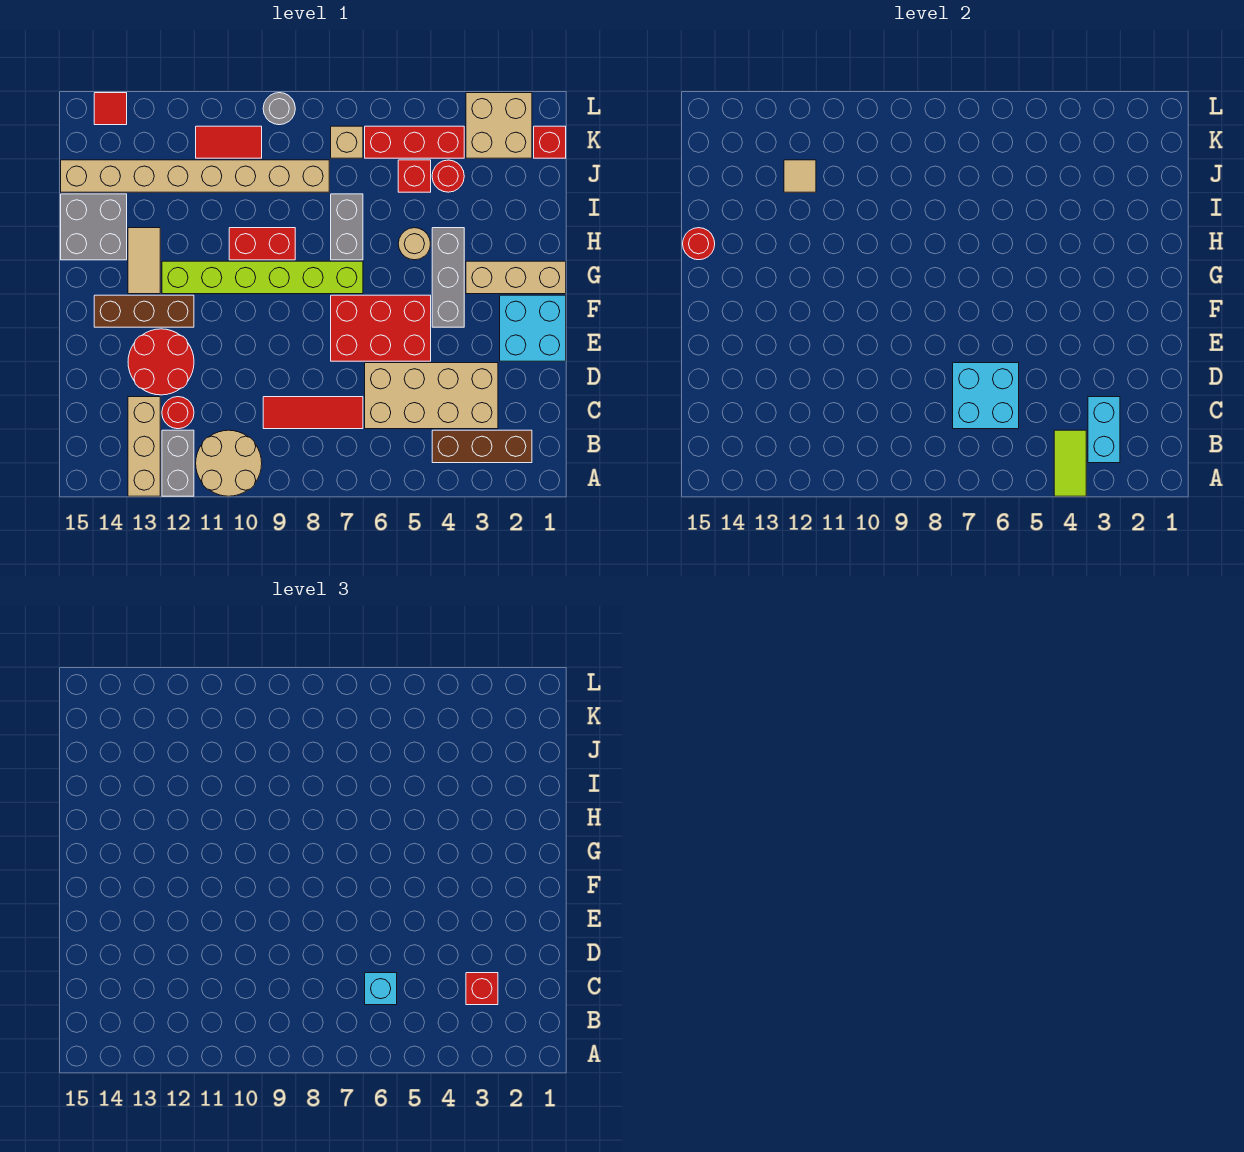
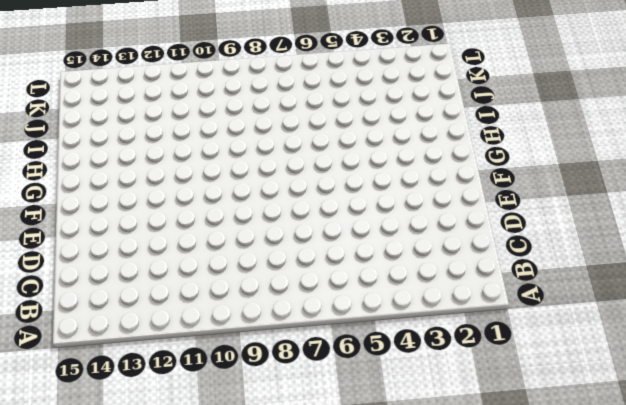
none -> tan round brick A10:B11 level 1
none -> grey brick A12:B12 level 1
none -> tan brick A13:C13 level 1
none -> brown brick B2:B4 level 1

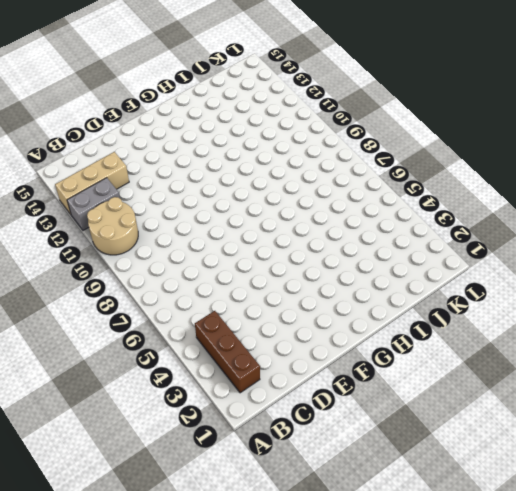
none -> tan brick C3:D6 level 1
none -> red tile C7:C9 level 1
none -> red round brick C12 level 1
none -> red round brick D12:E13 level 1

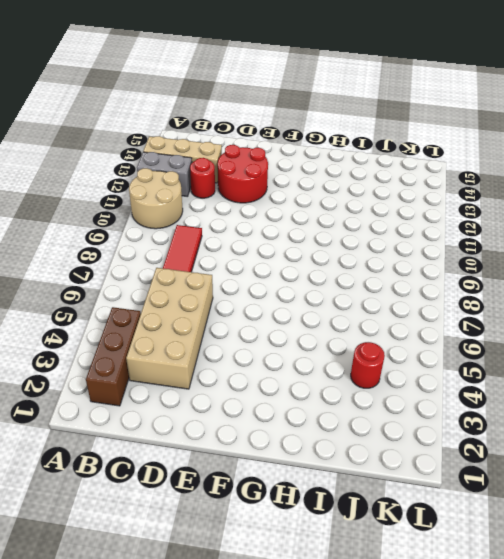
none -> cyan brick E1:F2 level 1
none -> red brick E5:F7 level 1
none -> grey brick F4:H4 level 1
none -> brown brick F12:F14 level 1

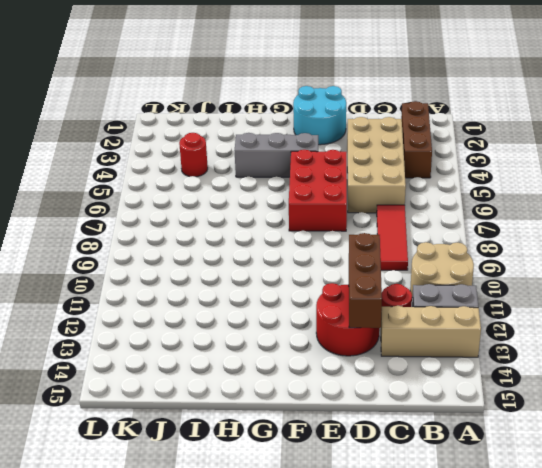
brown brick D11:D13 level 2 -> brown brick F12:F14 level 1
cyan round brick E1:F2 level 1 -> cyan brick E1:F2 level 1
none -> tan brick G1:G3 level 1
none -> lime brick G7:G12 level 1
none -> tan tile G13:H13 level 1
none -> tan round brick H5 level 1

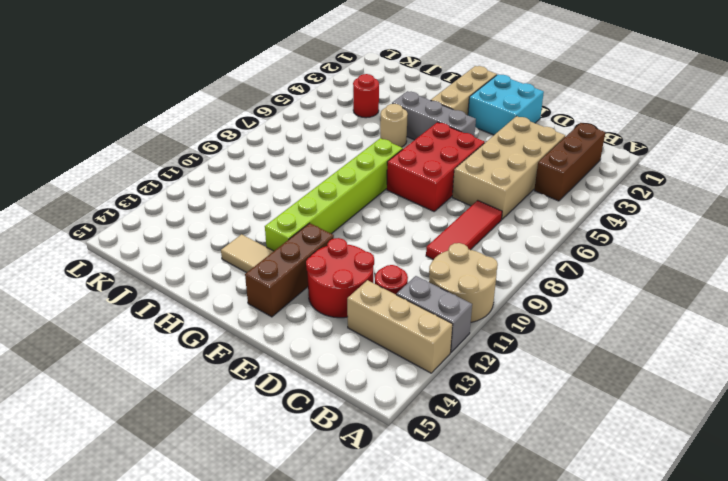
none -> grey brick H7:I7 level 1
none -> red brick H9:H10 level 1
none -> grey brick H14:I15 level 1
none -> red brick J5 level 1

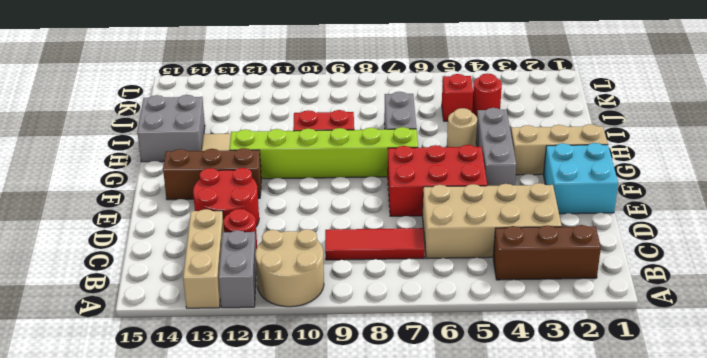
none -> tan brick J8:J15 level 1
none -> red brick K1 level 1
none -> tan brick K2:L3 level 1
none -> red brick K4:K6 level 1

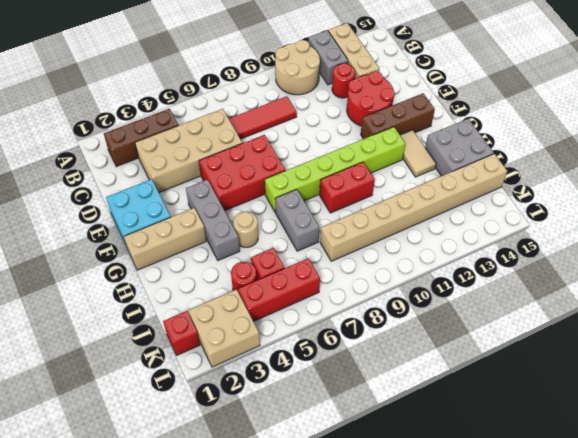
none -> tan brick K7 level 1
none -> red tile K10:K11 level 1
none -> grey round brick L9 level 1
none -> red tile L14 level 1

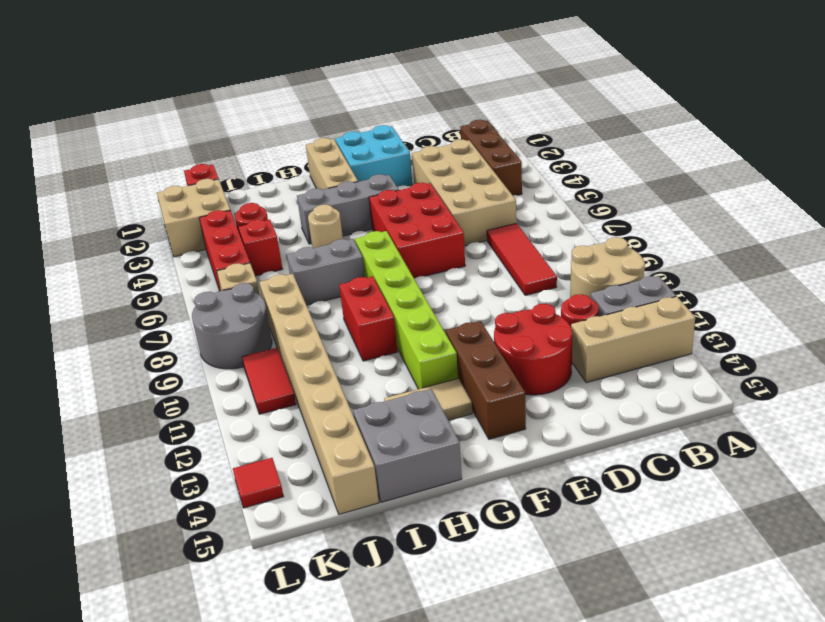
grey round brick K8:L9 level 1 -> grey round brick L9 level 1
none -> lime tile A4:B4 level 2
none -> cyan brick B3:C3 level 2
none -> cyan brick C6:D7 level 2
none -> red round brick H15 level 2

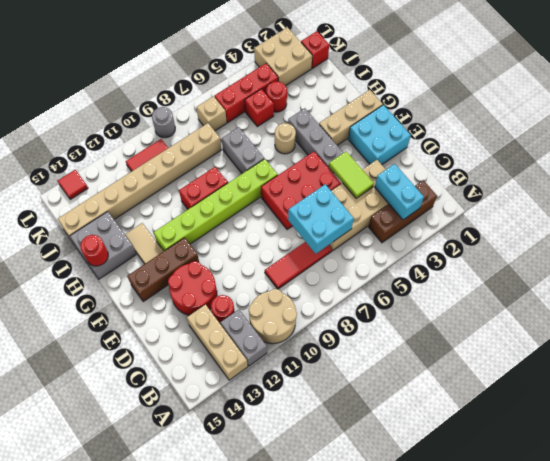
lime tile D4:E4 level 2 -> lime tile A4:B4 level 2
none -> tan tile J12 level 2
none -> red brick C3 level 3
none -> cyan brick C6 level 3

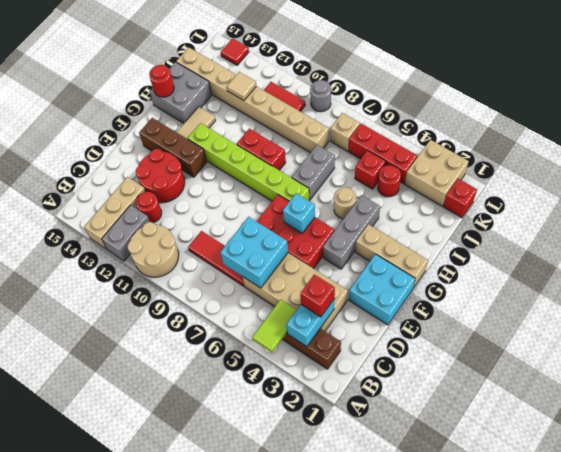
cyan brick F6 level 2 -> cyan brick C6 level 3

